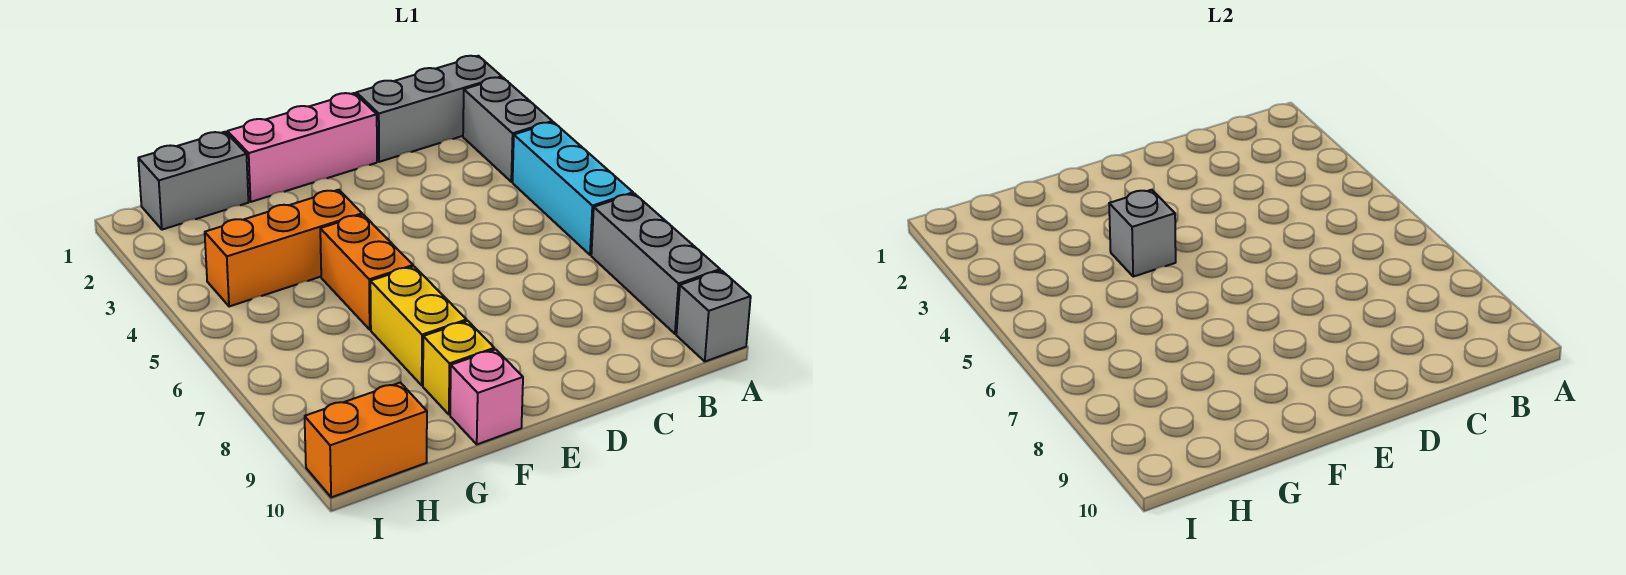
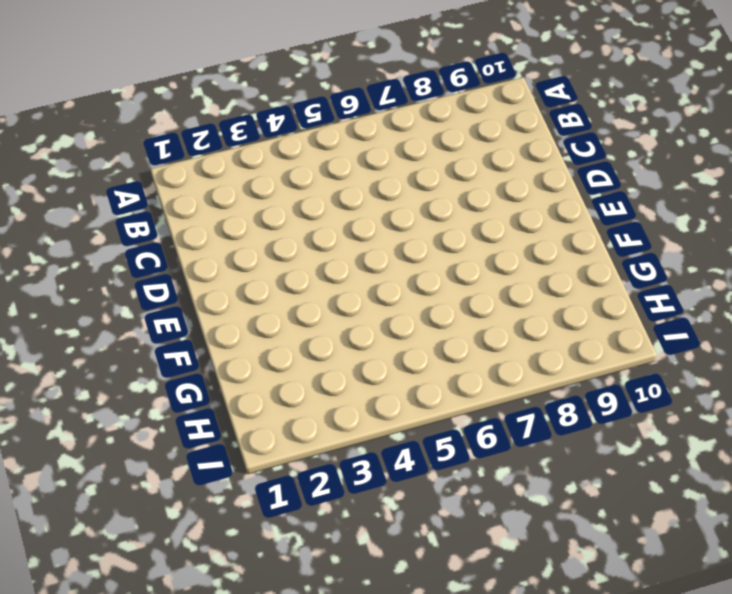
none -> grey brick A1:C1 level 1
none -> grey brick A2:A3 level 1
none -> cyan brick A4:A6 level 1

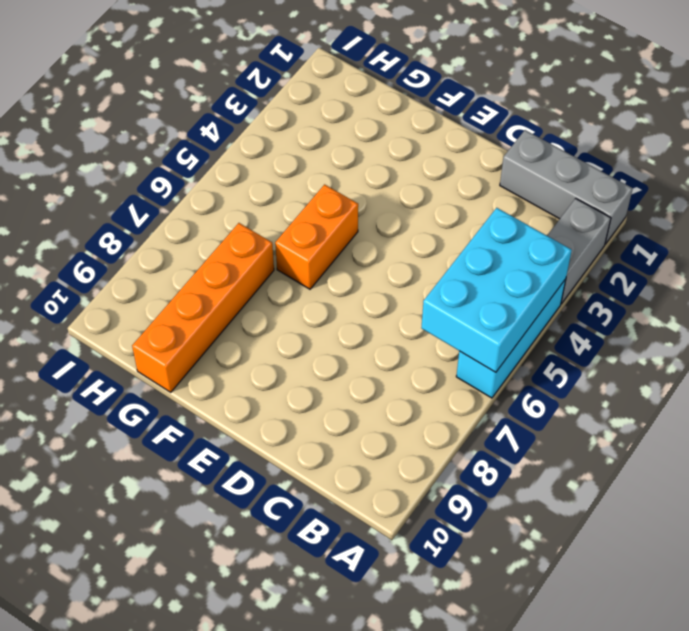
cyan brick A4:B6 level 2 -> none
orange brick G7:G10 level 1 -> none
none -> grey brick A7:A9 level 1
none -> grey brick A10 level 1
none -> pink brick D1:F1 level 1

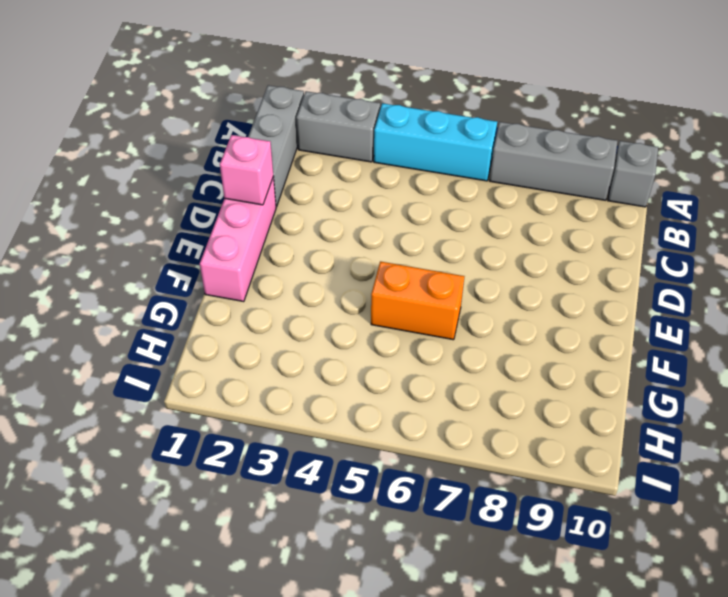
pink brick D1 level 2 -> pink brick F10 level 1
none -> orange brick F4:H4 level 1
none -> yellow brick F7:F8 level 1
none -> yellow brick F9 level 1

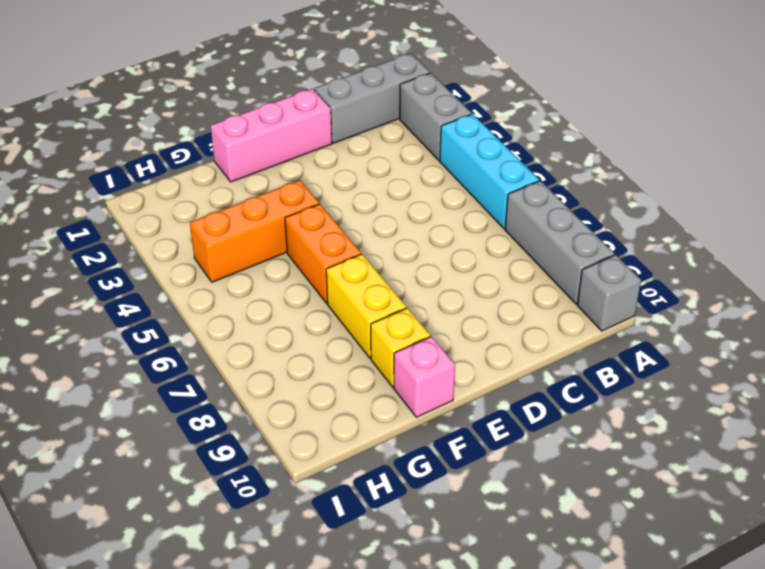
none -> grey brick G1:H1 level 1
none -> orange brick H10:I10 level 1
none -> grey brick F4 level 2

